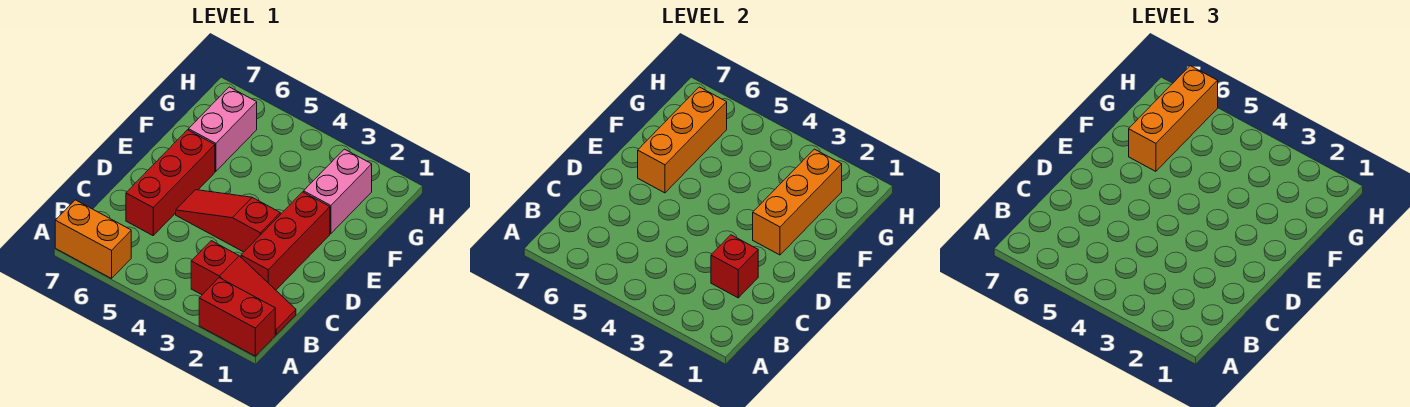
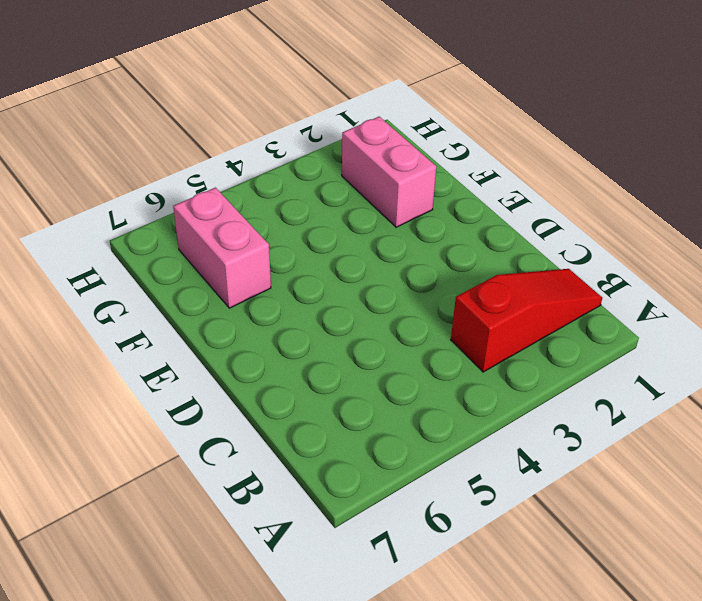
none -> red brick A1:A2 level 1
none -> orange brick A6:A7 level 1
none -> red brick C2:E2 level 1

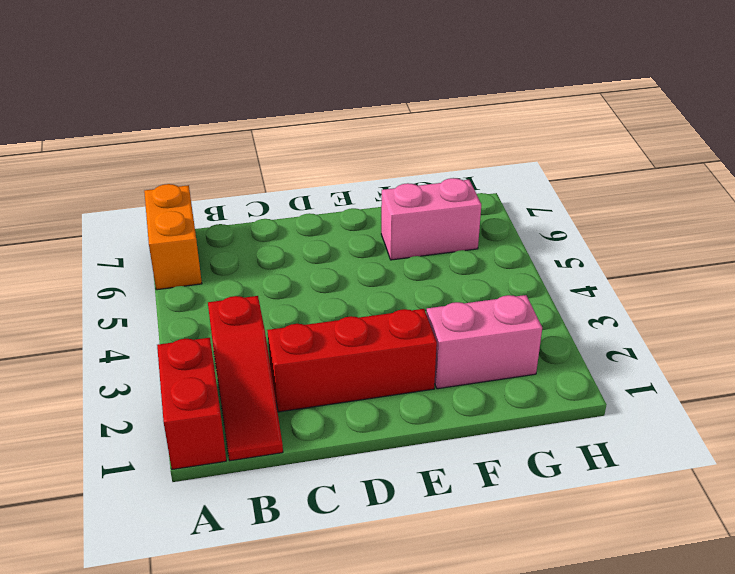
none -> red brick C6:E6 level 1
none -> red slope D3:D5 level 1 top 3
none -> red brick C2 level 2

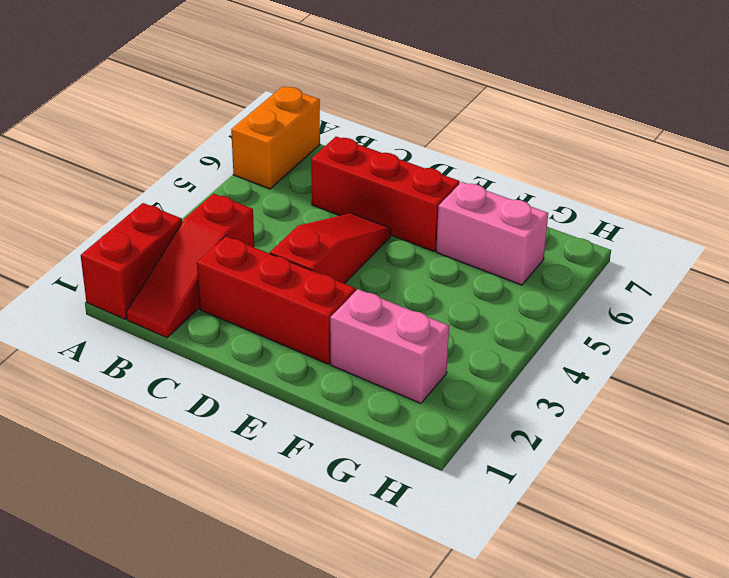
none -> red brick C2 level 2
none -> orange brick E2:G2 level 2
none -> orange brick E6:G6 level 2

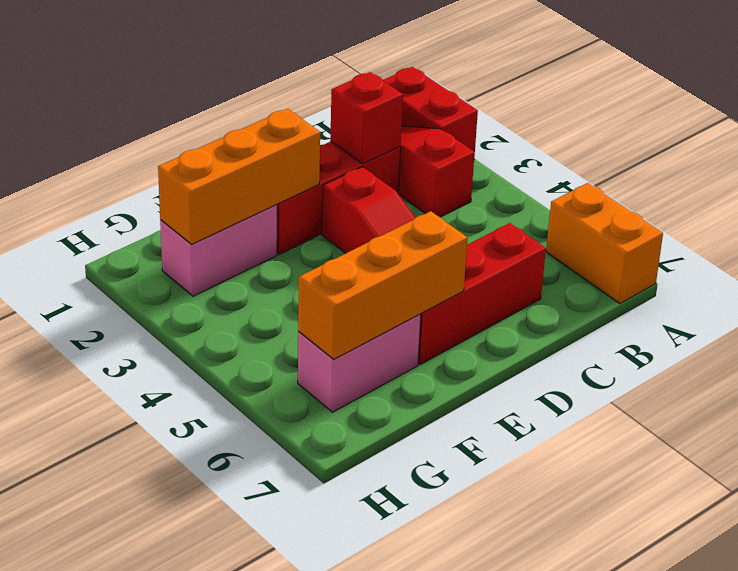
none -> orange brick F6:H6 level 3

